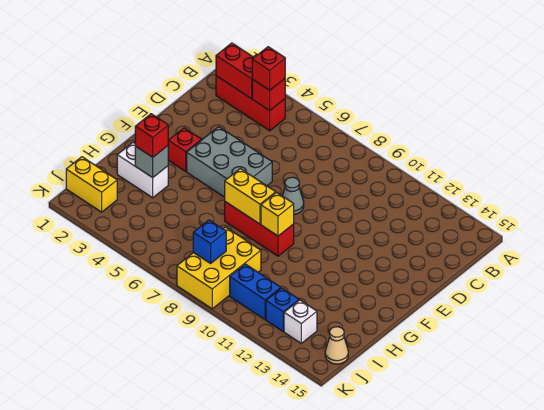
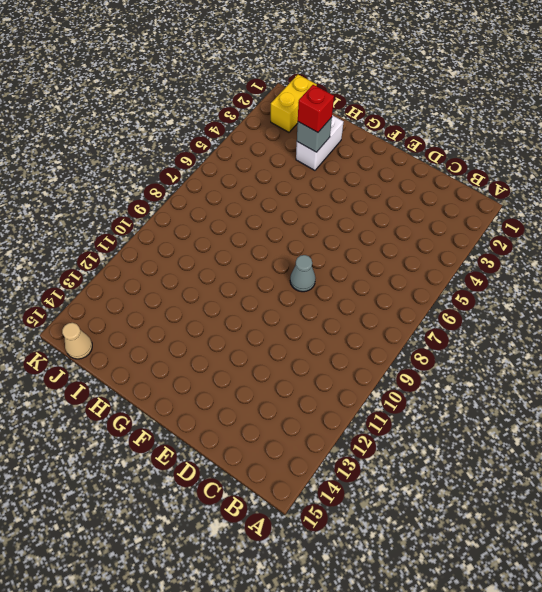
none -> red brick B2:B4 level 1
none -> grey brick E4:F6 level 1
none -> red brick F3 level 1

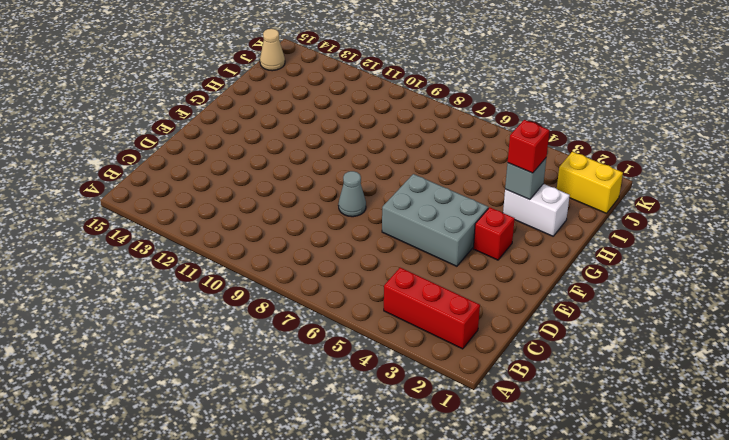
none -> red brick G7:G9 level 1
none -> yellow brick I8:K9 level 1
none -> blue brick J10:J11 level 1

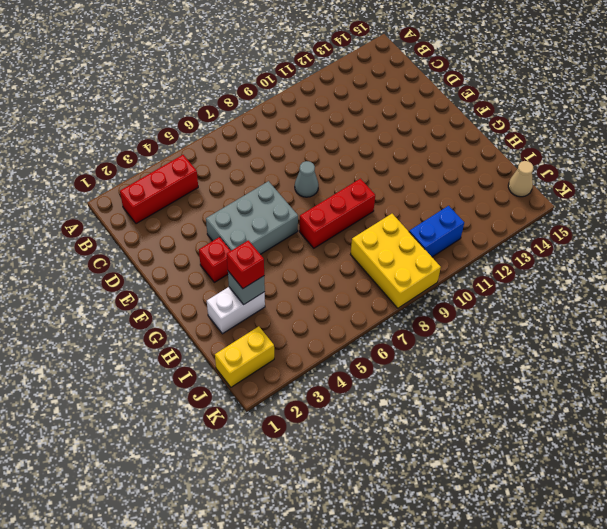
none -> blue brick J12 level 1
none -> white brick J13 level 1
none -> red brick B2:B3 level 2

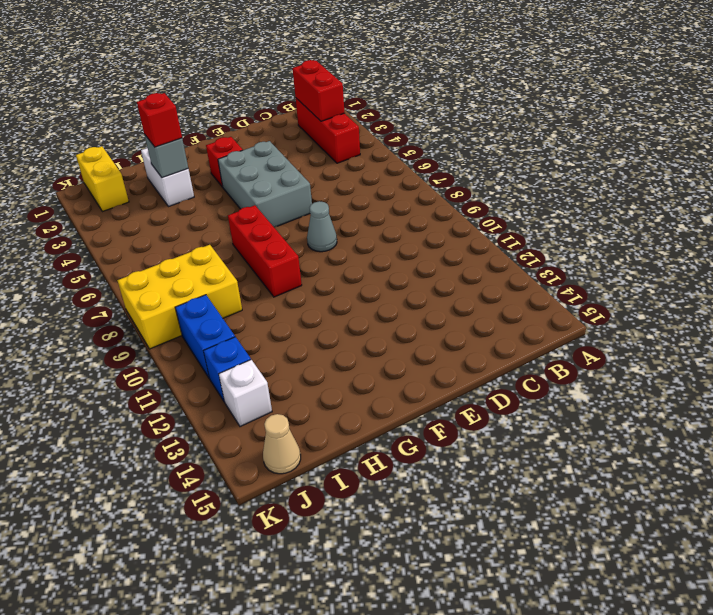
none -> red brick B4 level 2
none -> yellow brick G7:G8 level 2
none -> yellow brick G9 level 2

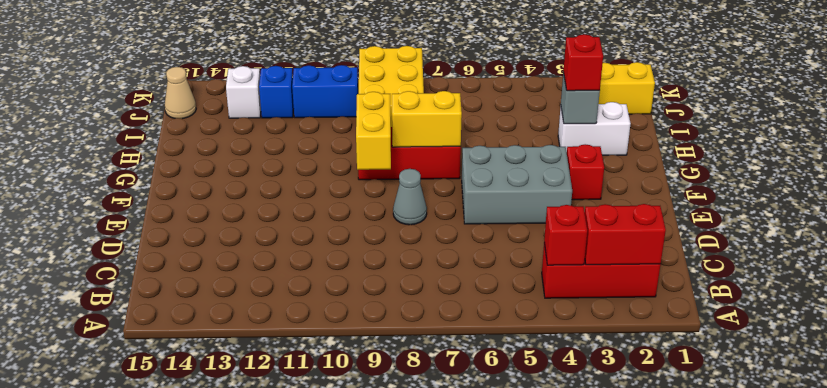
yellow brick F9:G9 level 2 -> yellow brick G9 level 2
none -> blue brick J8 level 2
none -> red brick B4 level 3

